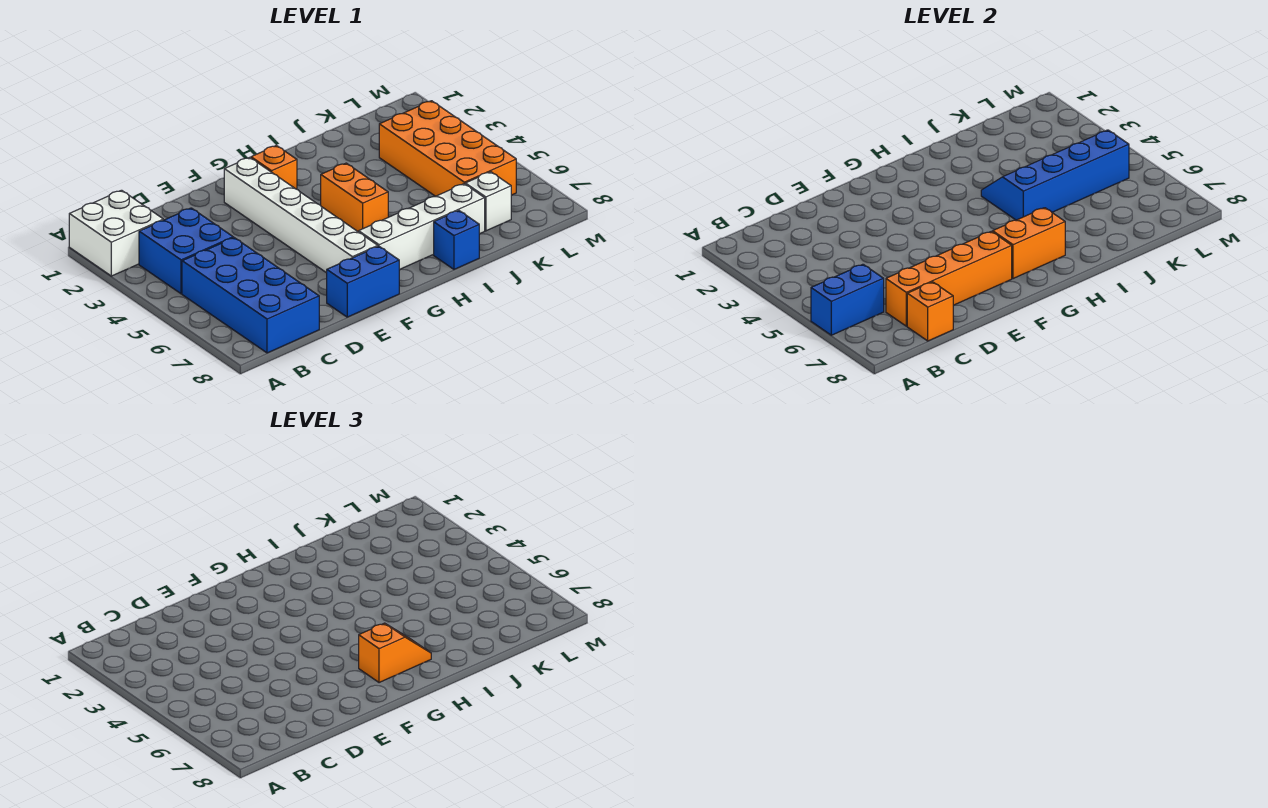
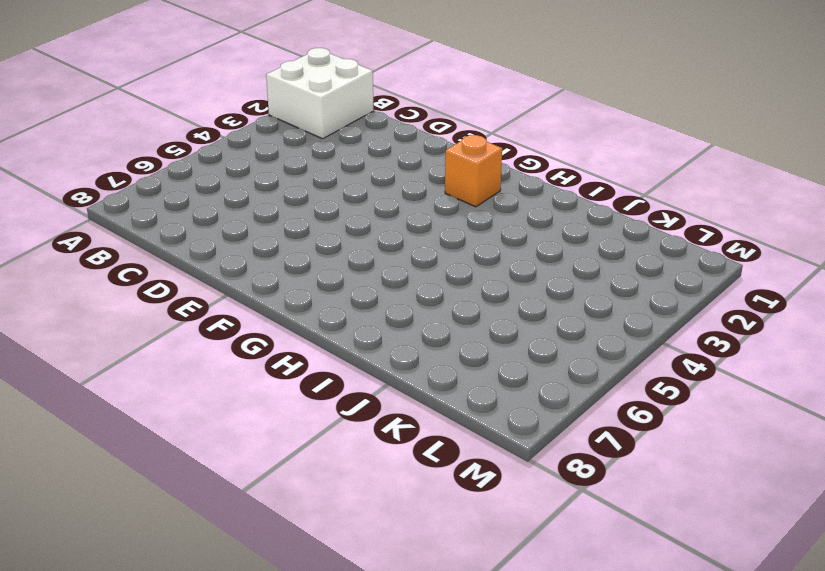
none -> blue brick B3:C4 level 1
none -> blue brick B5:C8 level 1
none -> blue brick E8:F8 level 1

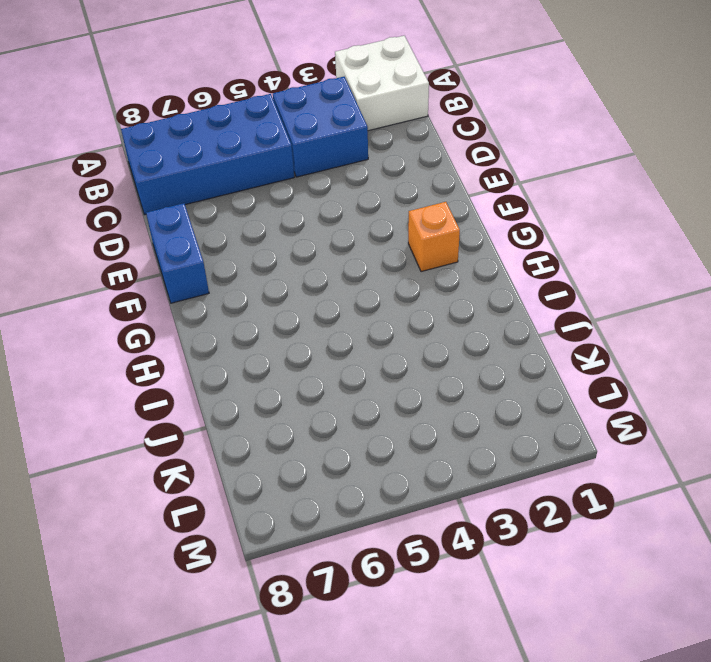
none -> white brick F2:F7 level 1
none -> white brick G7:J7 level 1
none -> orange brick H4:H5 level 1

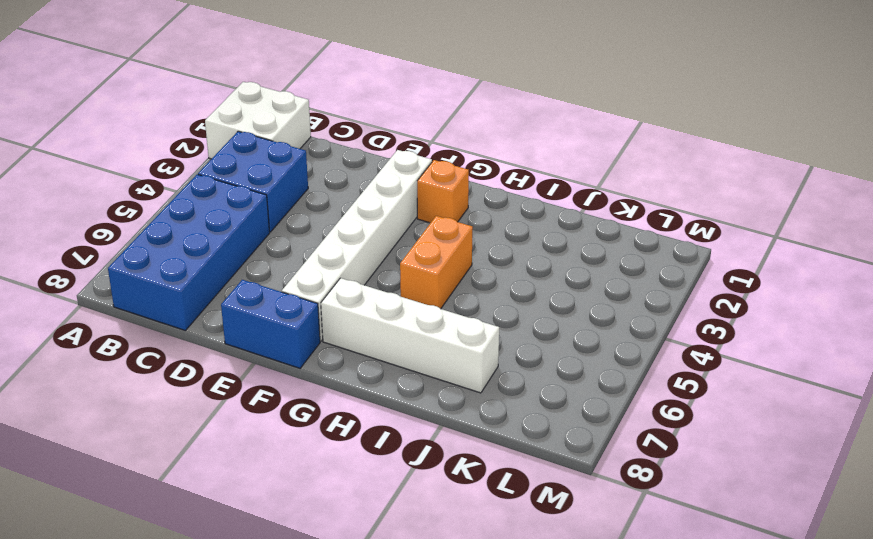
none -> blue brick I8 level 1
none -> orange brick K3:L6 level 1
none -> white brick K7 level 1

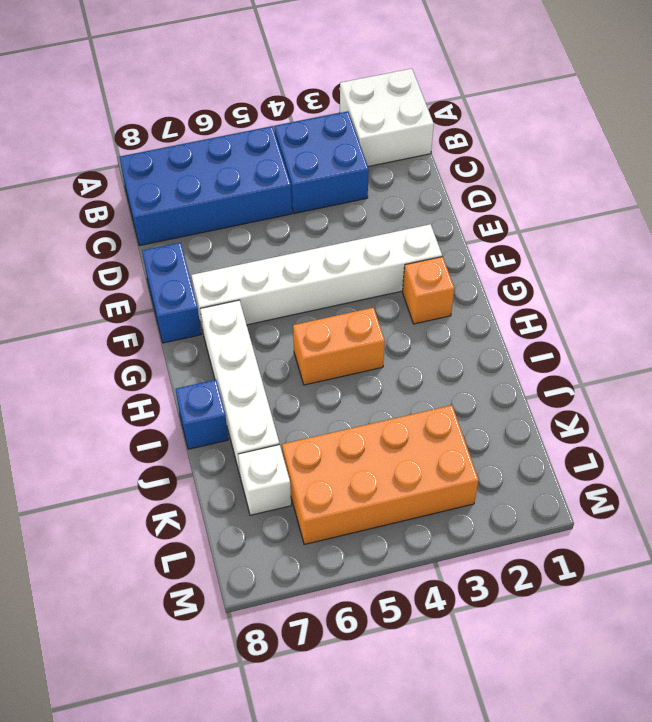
none -> blue brick A6:B6 level 2
none -> orange brick C7:F7 level 2
none -> orange brick C8 level 2

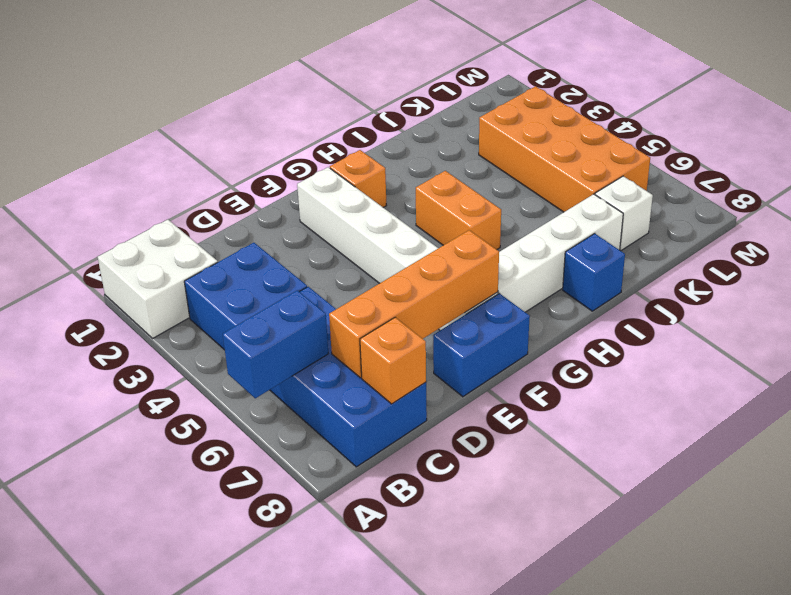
none -> orange brick G7:H7 level 2
none -> blue slope I4:L5 level 2 top 5
none -> orange slope G7:H7 level 3 top G

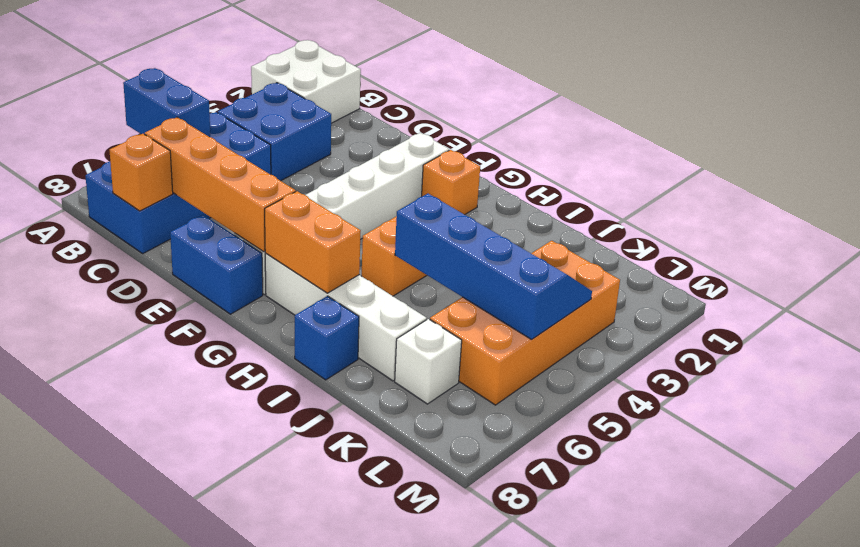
none -> orange slope G7:H7 level 3 top G

